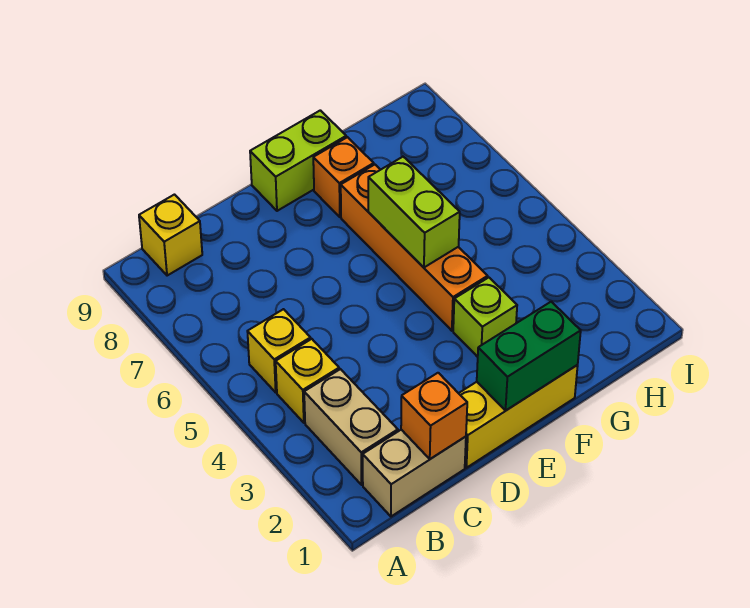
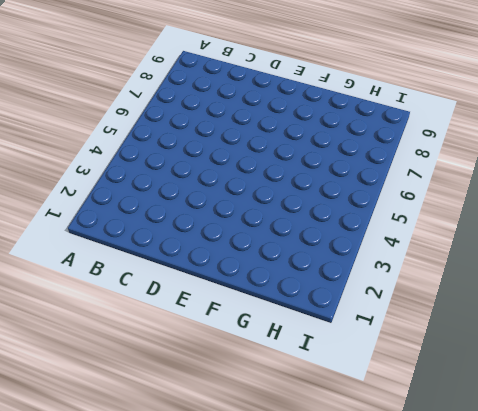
none -> tan brick B1:C1 level 1
none -> tan brick B2:B3 level 1
none -> yellow brick B4 level 1

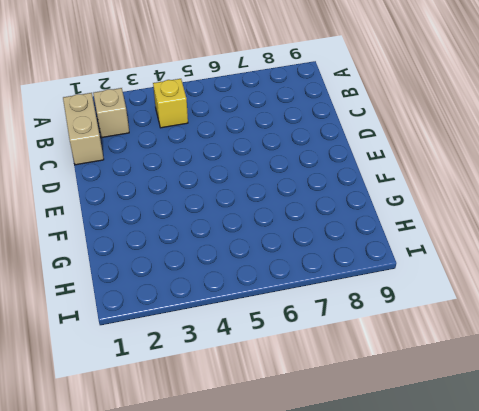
tan brick B2 level 1 -> tan brick B2:B3 level 1
none -> yellow brick B5 level 1
none -> yellow brick B9 level 1
none -> yellow brick D1:F1 level 1

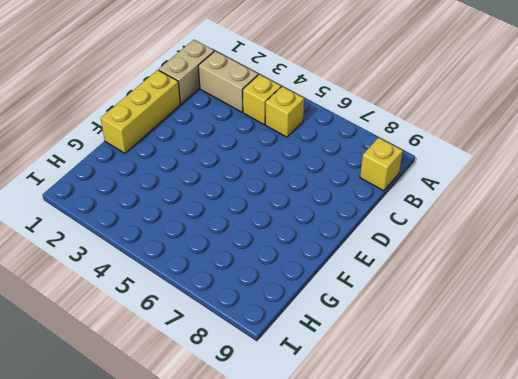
none -> lime brick E9:F9 level 1
none -> lime brick F3 level 1
none -> orange brick F4:F7 level 1

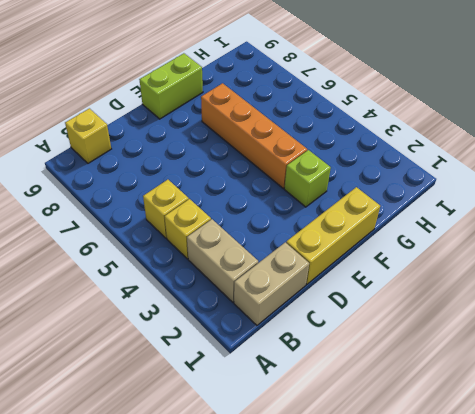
none -> orange brick F8 level 1
none -> orange brick C1 level 2
none -> green brick E1:F1 level 2

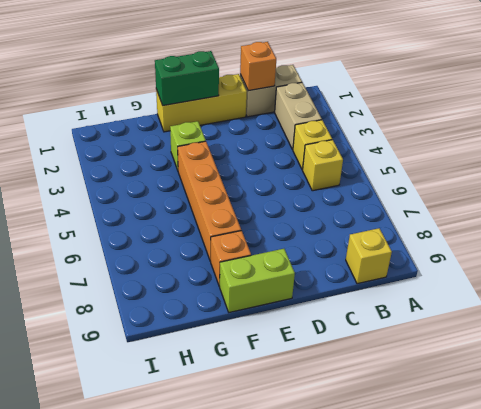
none -> lime brick F5:F6 level 2

